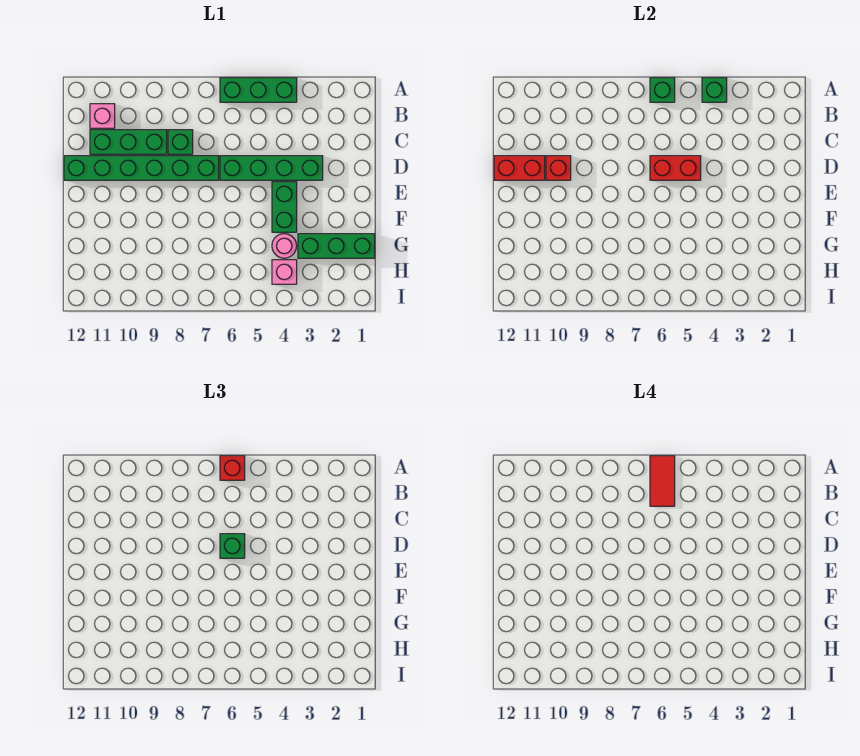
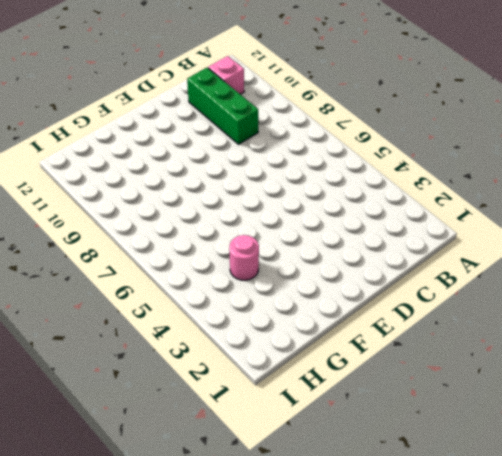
none -> green brick A4:A6 level 1
none -> green brick C8 level 1
none -> green brick D3:D6 level 1

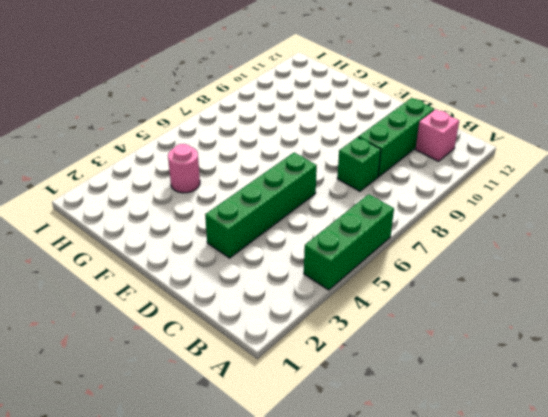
none -> green brick D7:D12 level 1
none -> green brick E4:F4 level 1
none -> green brick G1:G3 level 1

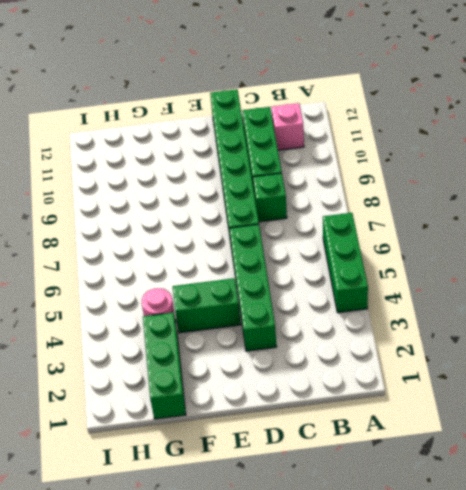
none -> pink brick H4 level 1
none -> green brick A4 level 2
none -> green brick A6 level 2

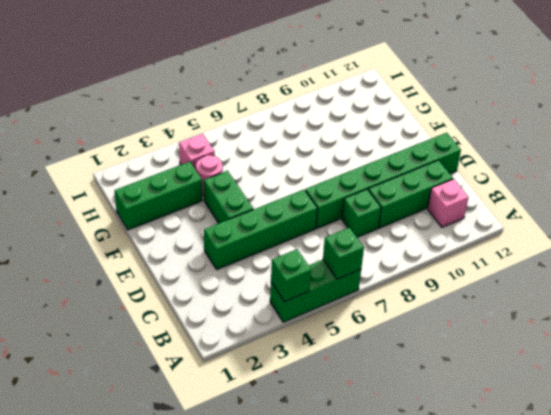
none -> red brick D5:D6 level 2
none -> red brick D10 level 2
none -> red brick D11:D12 level 2

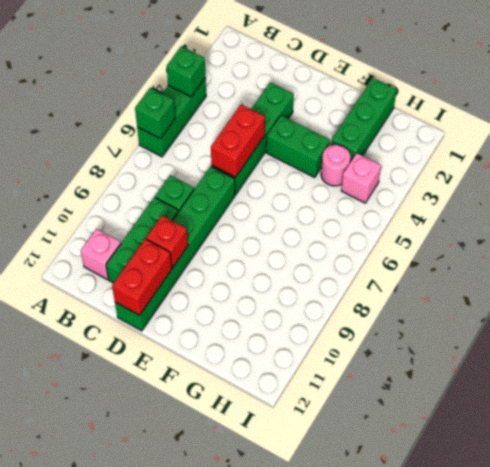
none -> red brick A6 level 3
none -> green brick D6 level 3
none -> red tile A6:B6 level 4

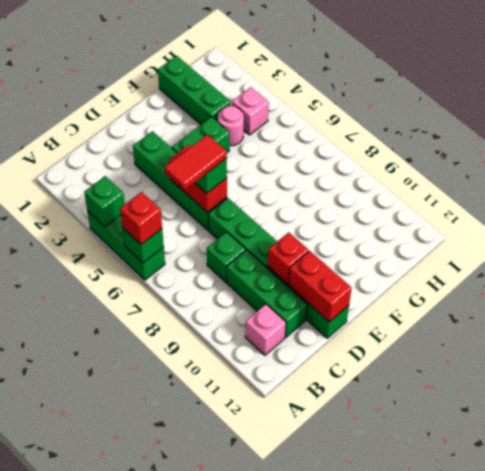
red tile C6:D6 level 4 -> red tile A6:B6 level 4

